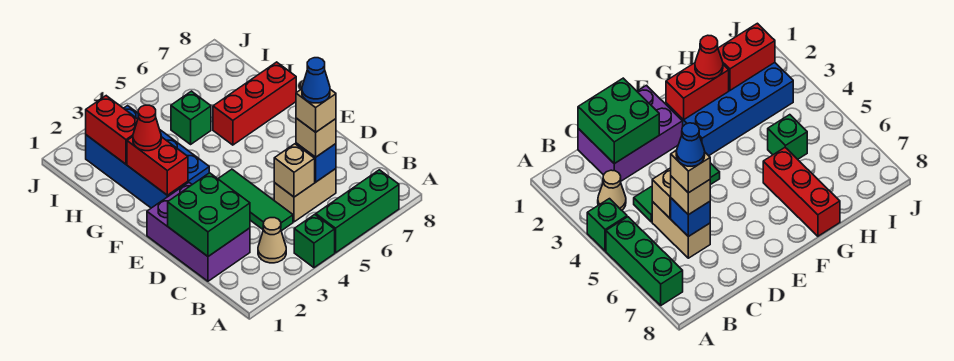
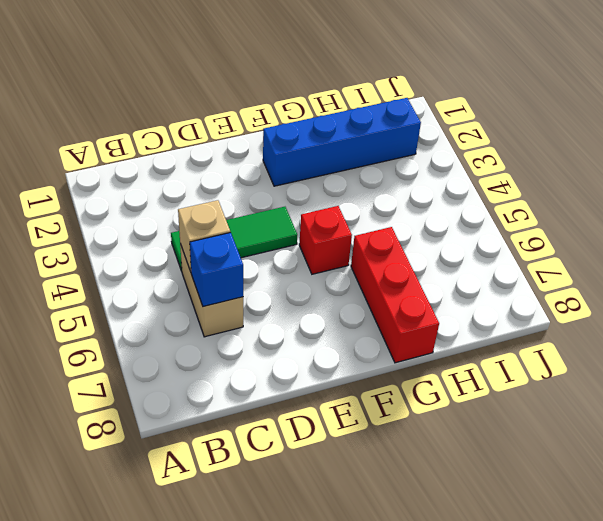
blue brick F2:I2 level 1 -> blue brick F2:I3 level 1
red brick F5 level 1 -> none
none -> green brick A4 level 1
none -> green brick A5:A7 level 1
none -> tan cone B3 level 1

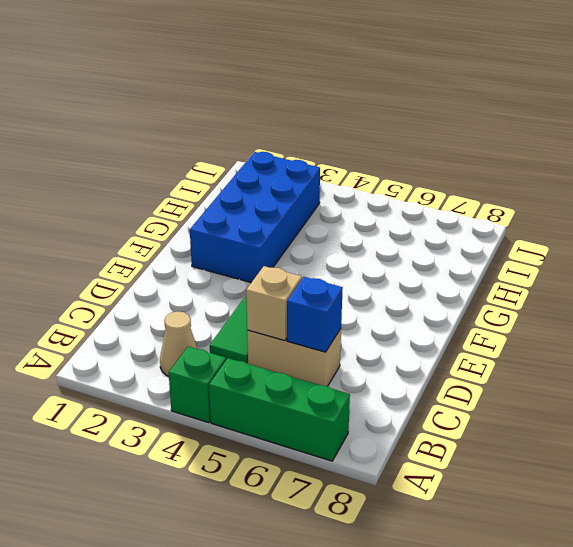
none -> purple brick C1:E2 level 1
none -> red brick G6:G8 level 1
none -> green brick H5 level 1

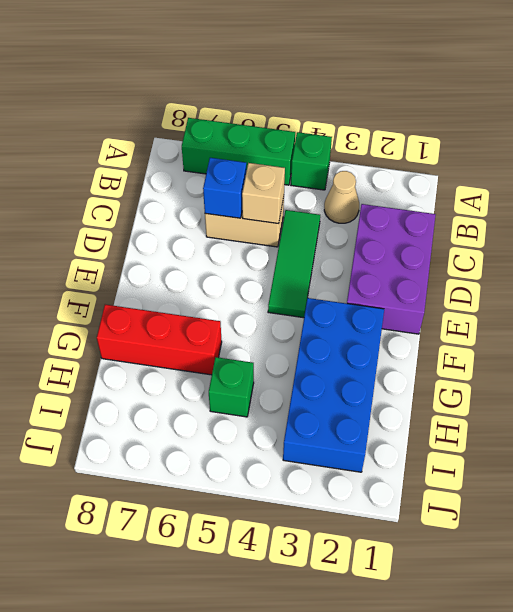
none -> green brick C1:D2 level 2
none -> red brick F2:G2 level 2
none -> red brick H2:I2 level 2

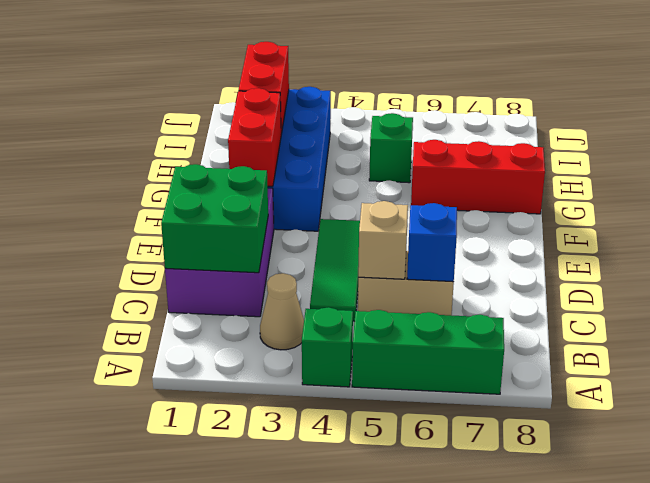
none -> tan brick C6 level 3
none -> red cone G2 level 3
none -> tan brick C6 level 4

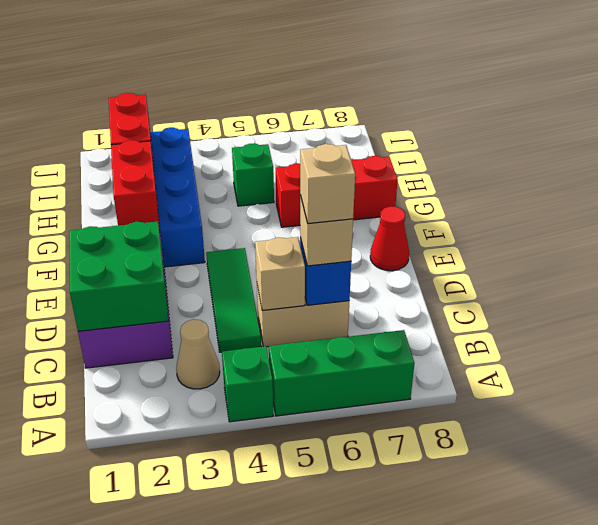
red cone E8 level 1 -> red cone G2 level 3
none -> blue cone C6 level 5

